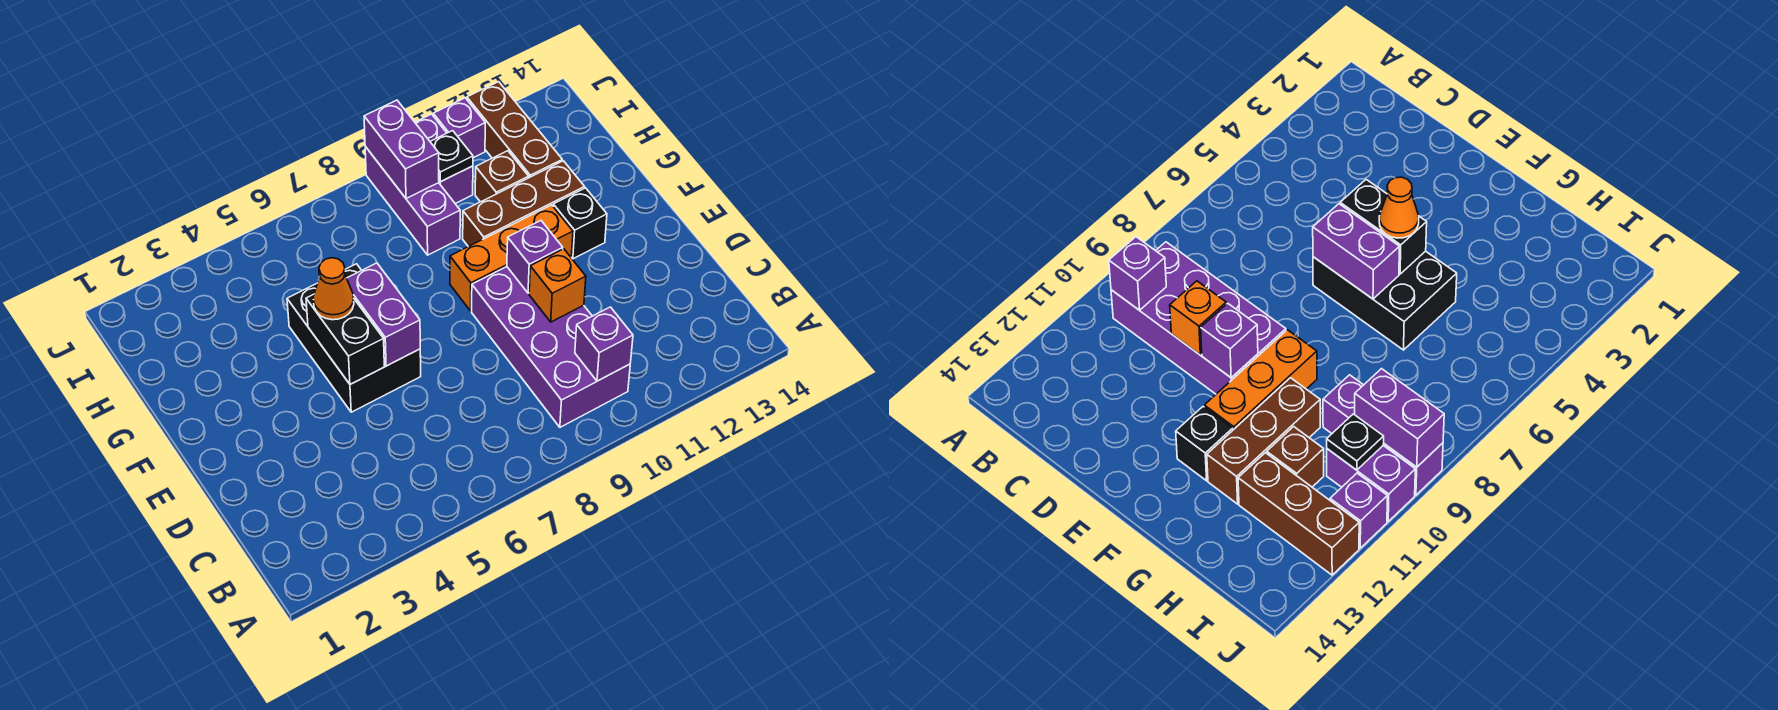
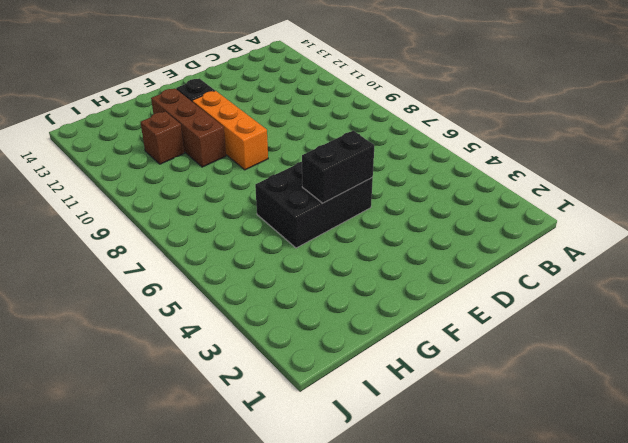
none -> purple brick B9:E10 level 1
none -> purple brick H9:J9 level 1
none -> brown brick H12:J12 level 1

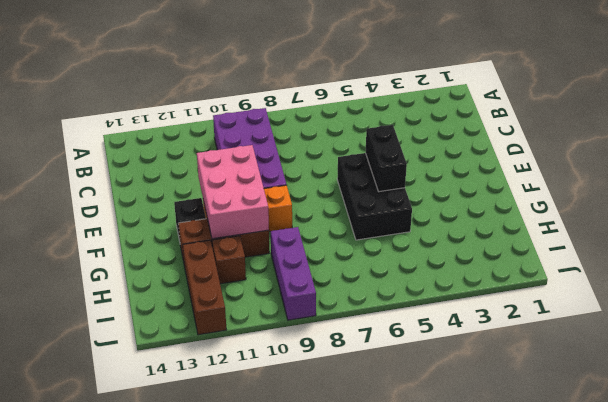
pink brick E10:G11 level 2 -> purple brick E10 level 2
none -> purple brick I10:J10 level 1
none -> purple brick J11 level 1
none -> purple brick B10 level 2

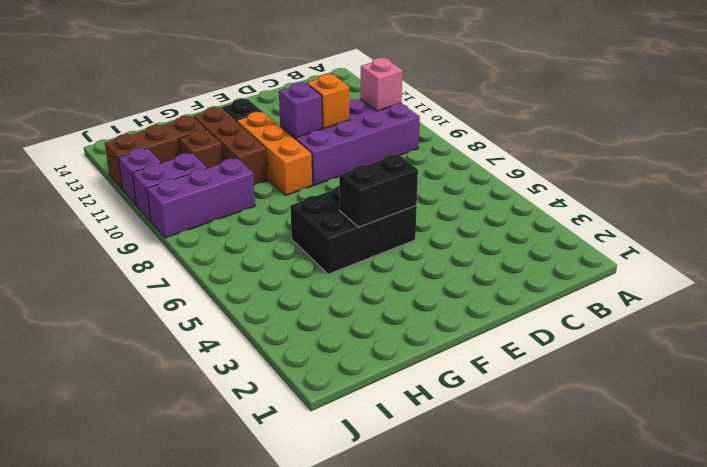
pink brick B10 level 2 -> purple brick B10 level 2
none -> purple brick E6:F6 level 2
none -> purple brick I9:J9 level 2
none -> black plate I10 level 2

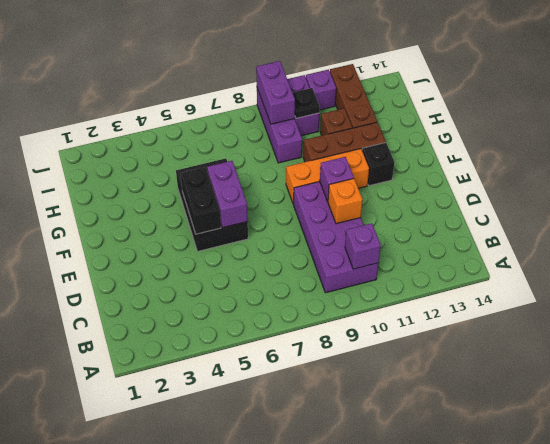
none -> orange cone F5 level 3

